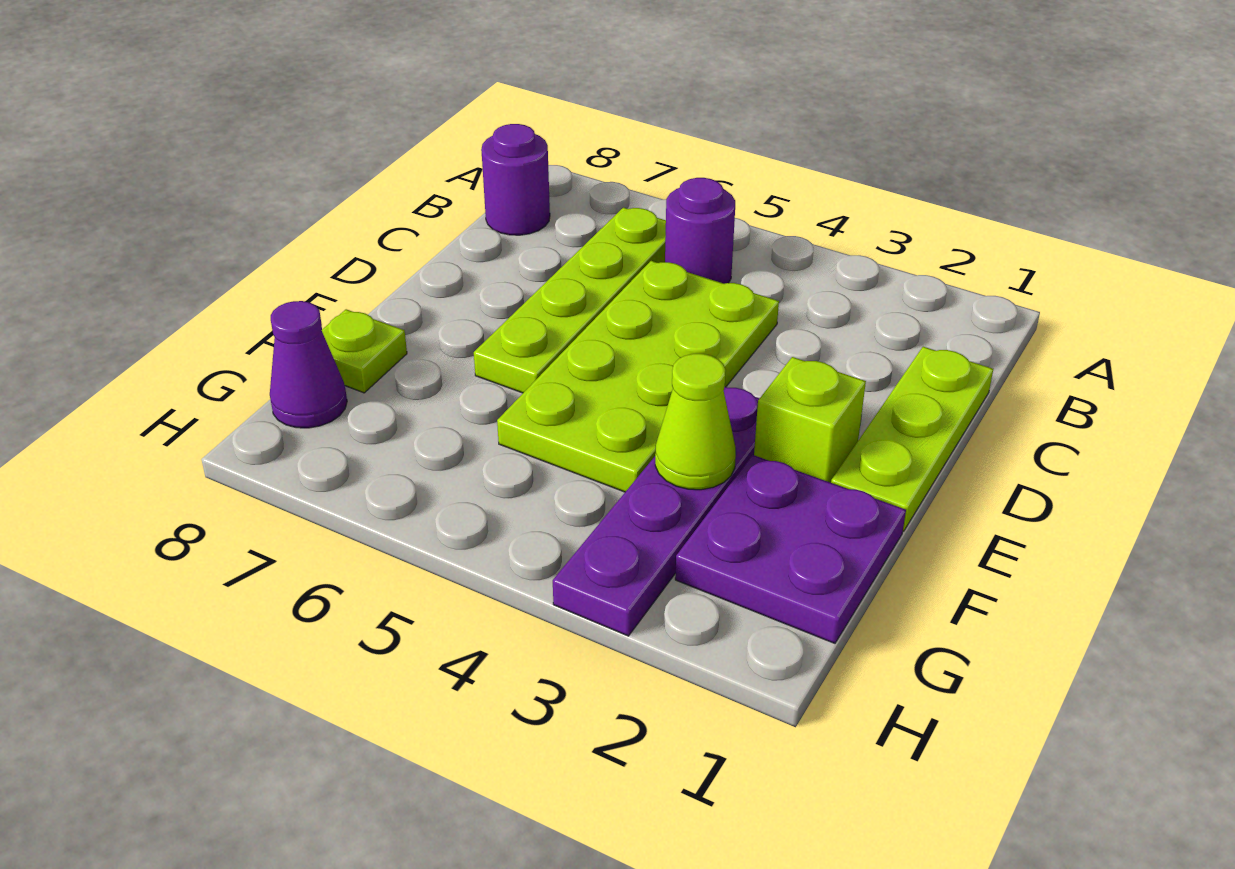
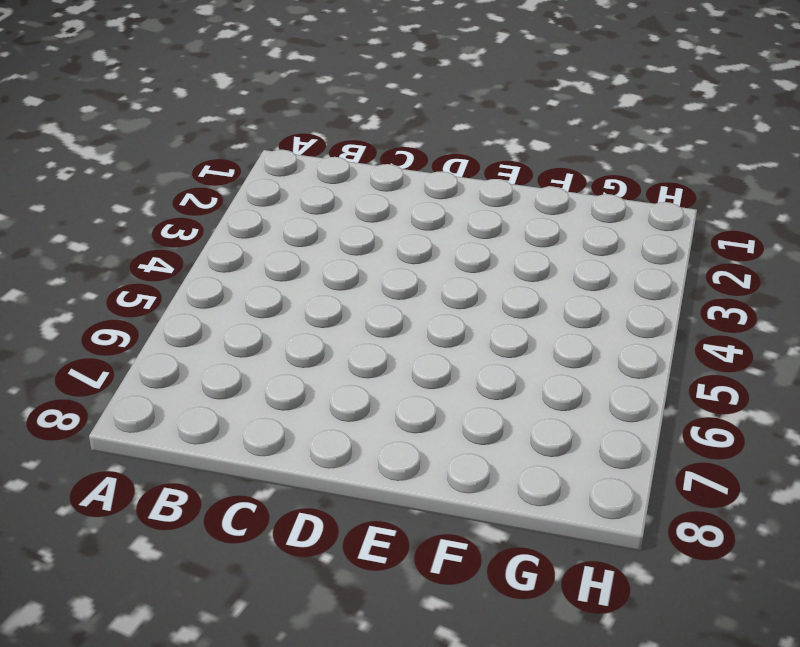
none -> purple round brick B5 level 1
none -> lime plate B6:E6 level 1

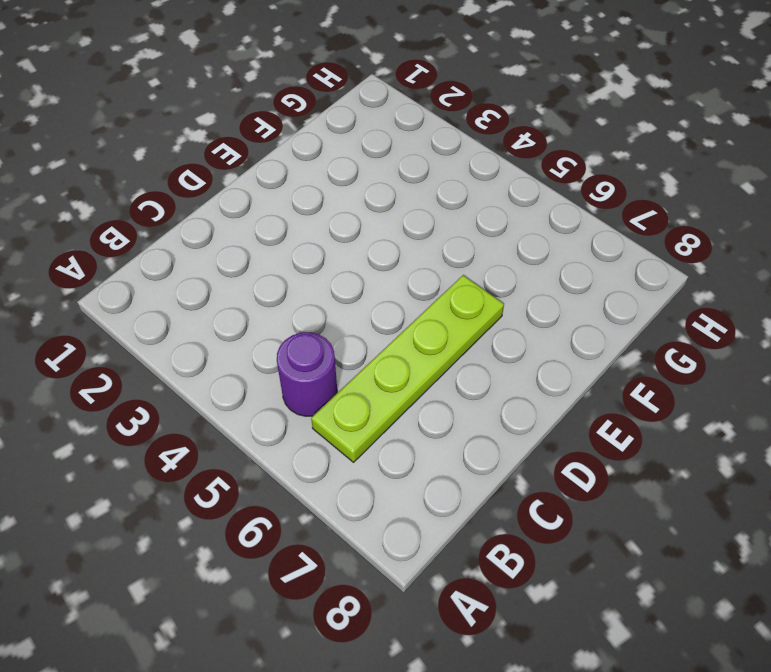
none -> purple round brick B8 level 1
none -> lime plate C1:E1 level 1

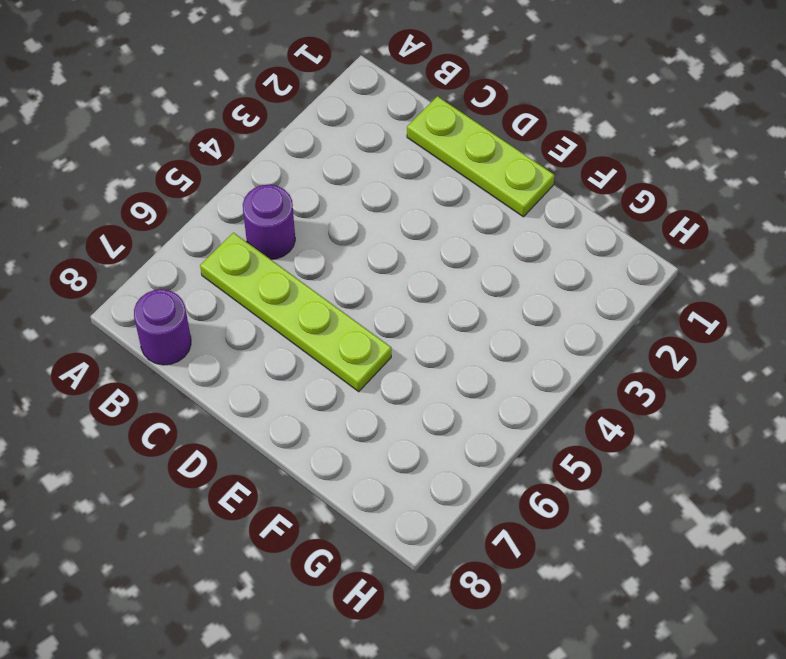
none -> lime plate C4:F5 level 1
none -> lime brick E2 level 1

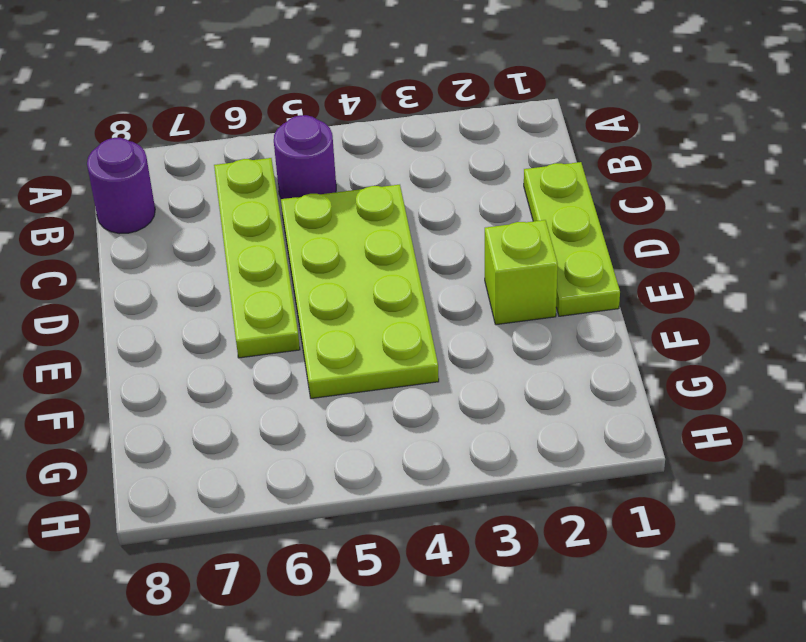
none -> purple plate E3:H3 level 1
none -> purple plate F1:G2 level 1

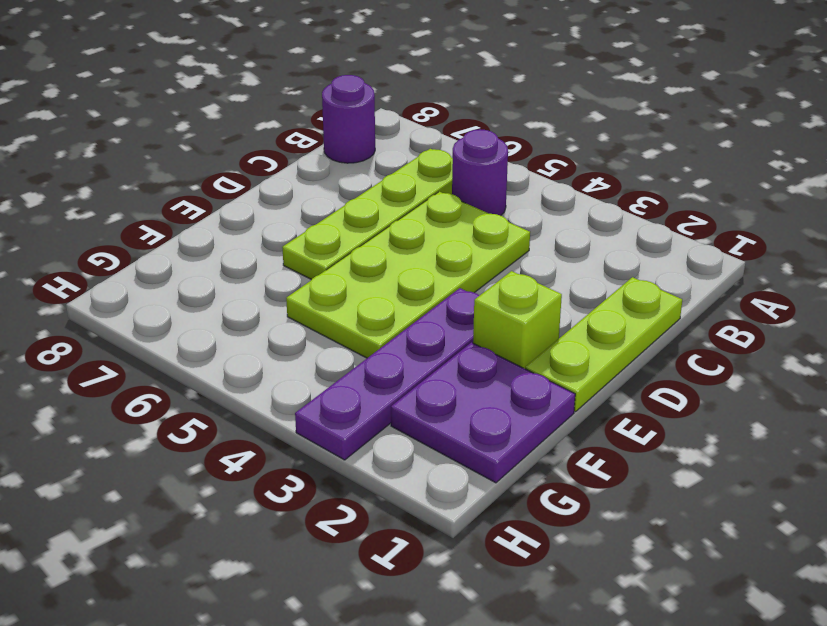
none -> lime plate F8 level 1
none -> purple cone G8 level 1

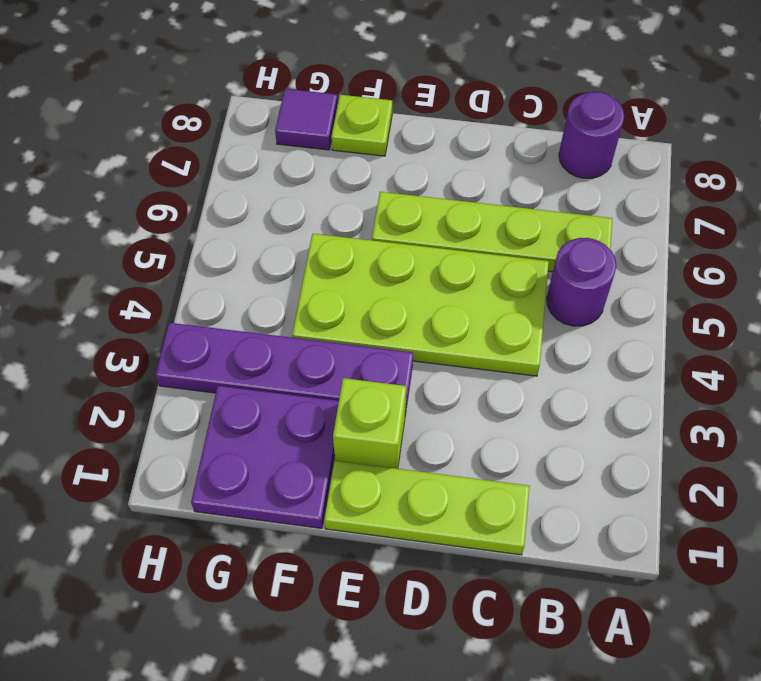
purple tile G8 level 1 -> purple cone G8 level 1
none -> lime cone F3 level 2

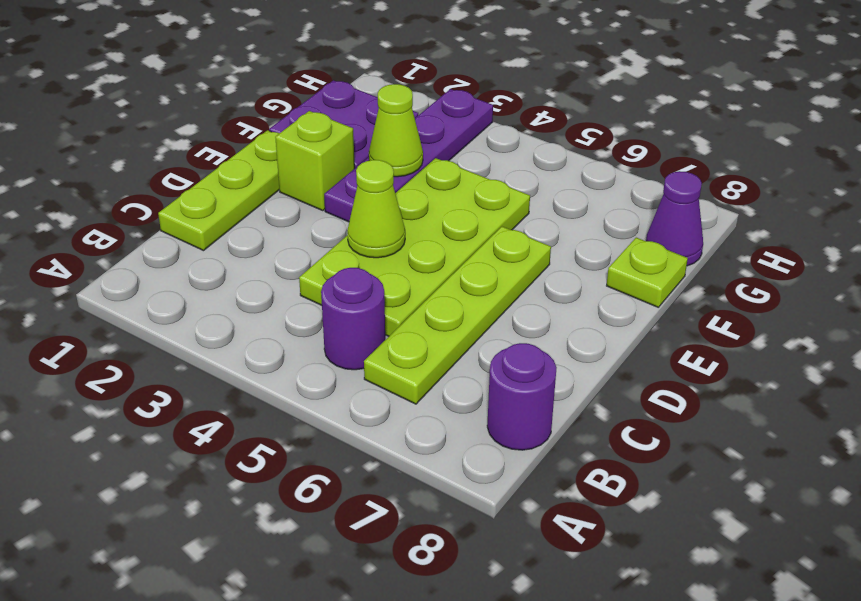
lime cone D4 level 2 -> none

